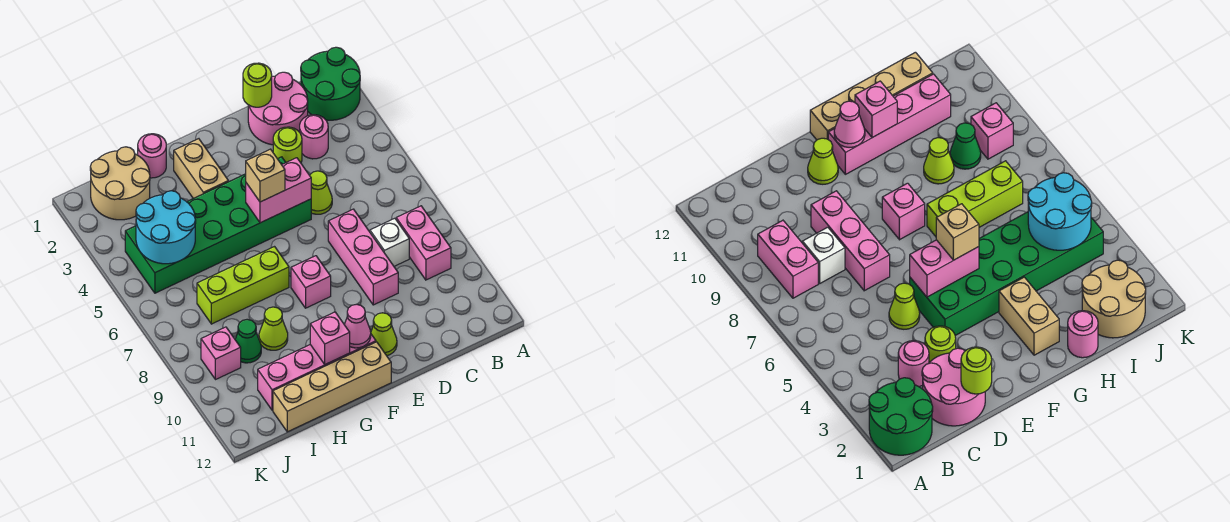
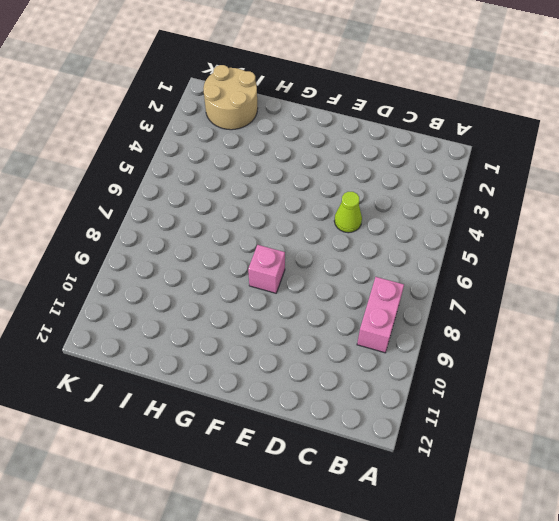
none -> green round brick A1:B2 level 1
none -> pink round brick C1:D2 level 1
none -> pink round brick C3 level 1

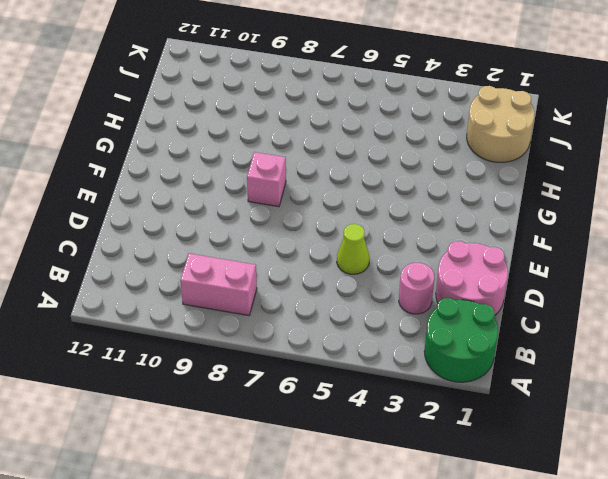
none -> white brick C8 level 1
none -> lime round brick D3 level 1
none -> pink brick D7:D9 level 1

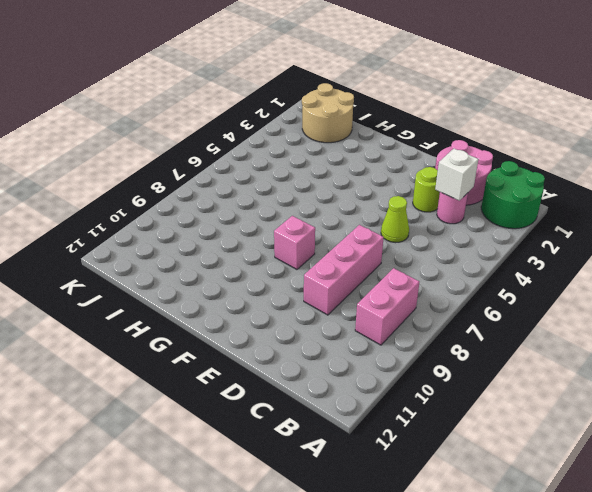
white brick C3 level 2 -> white brick C8 level 1
none -> green brick E4:J5 level 1
none -> lime cone E11 level 1
none -> pink brick F11:I11 level 1

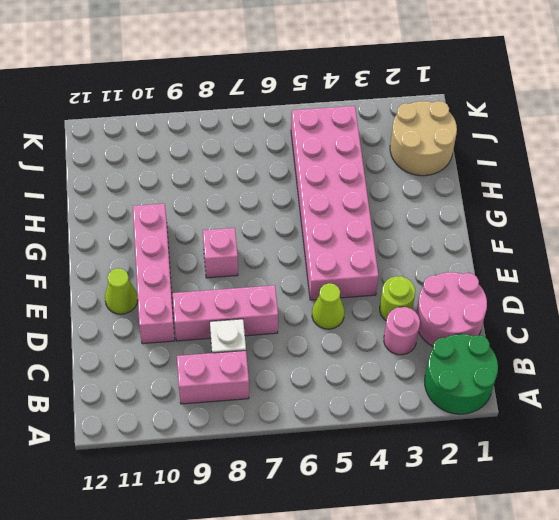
pink brick D10:G10 level 1 -> pink brick F11:I11 level 1
pink brick E4:J5 level 1 -> green brick E4:J5 level 1
none -> tan brick F12:I12 level 1
none -> tan brick G2:G3 level 1
none -> lime brick G7:I7 level 1

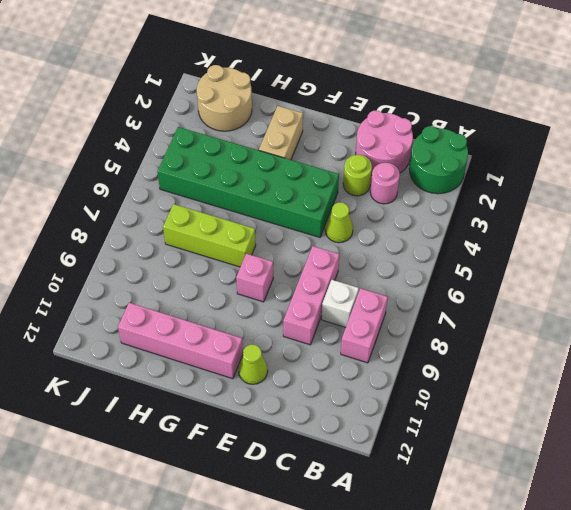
none -> tan brick F12:I12 level 1
none -> pink round brick H1 level 1
none -> lime cone H9 level 1

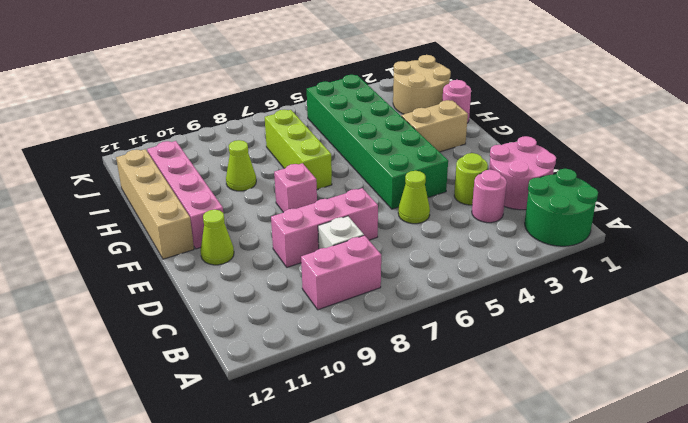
none -> green cone I9 level 1
none -> pink brick J9 level 1
none -> lime round brick D1 level 2

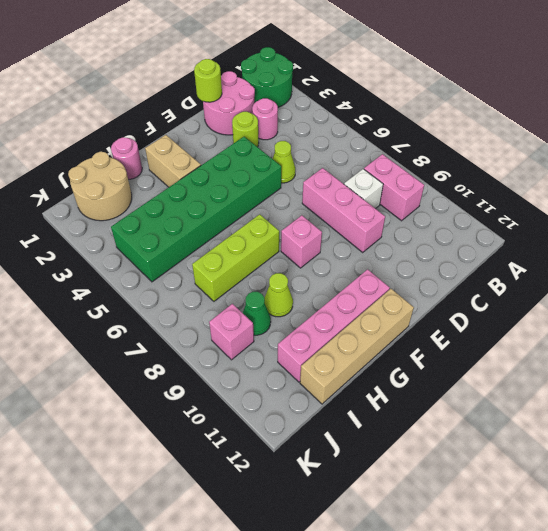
none -> lime cone E11 level 1
none -> pink brick E5:F5 level 2
none -> pink cone F11 level 2

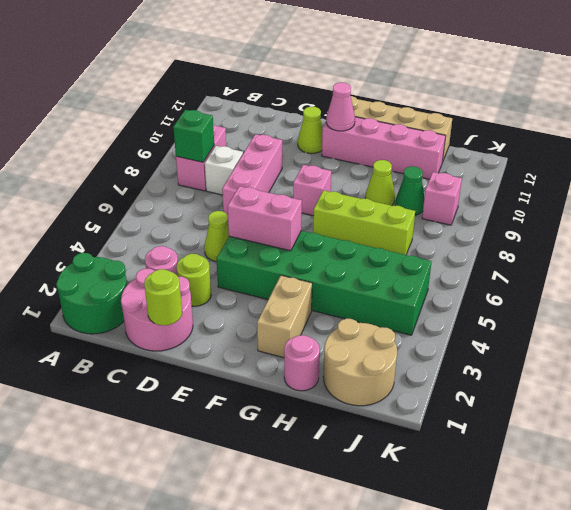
green brick B8 level 2 -> none
none -> pink brick G11 level 2
none -> cyan round brick I4:J5 level 2
none -> tan brick F5 level 3

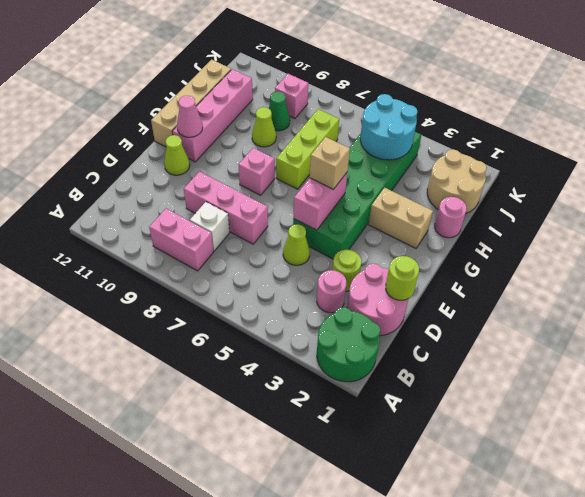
none -> pink brick G11 level 2

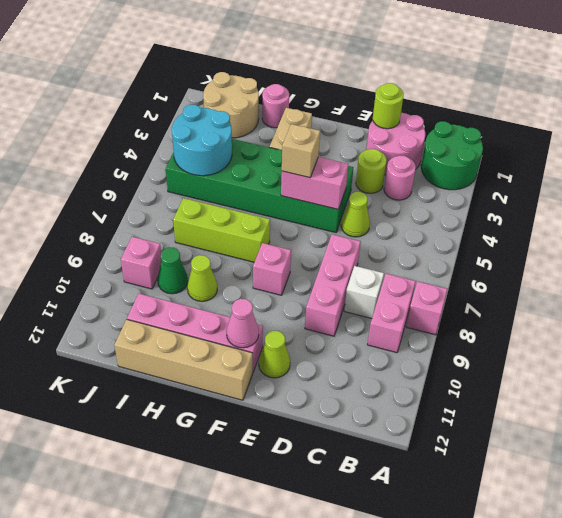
pink brick A8 level 1 -> pink brick G11 level 2

